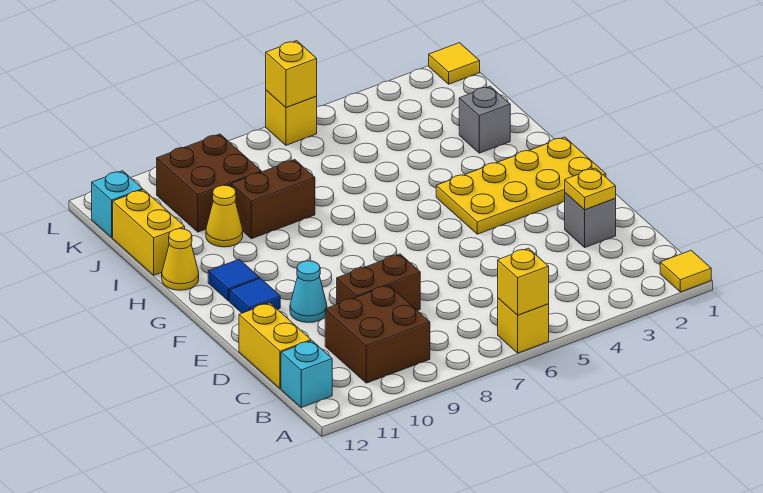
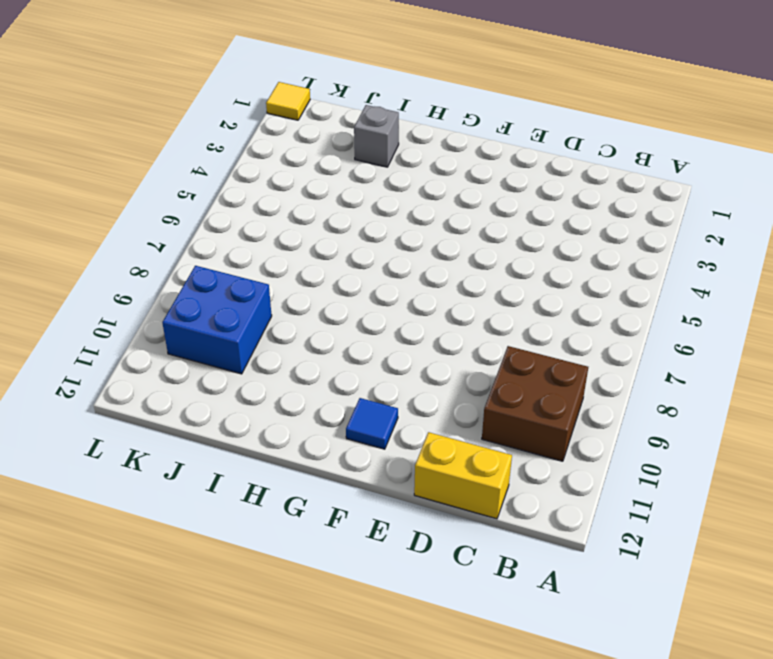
blue brick J9:K10 level 1 -> brown brick J9:K10 level 1
none -> yellow tile A1 level 1
none -> yellow brick A6 level 1
none -> cyan brick B12 level 1

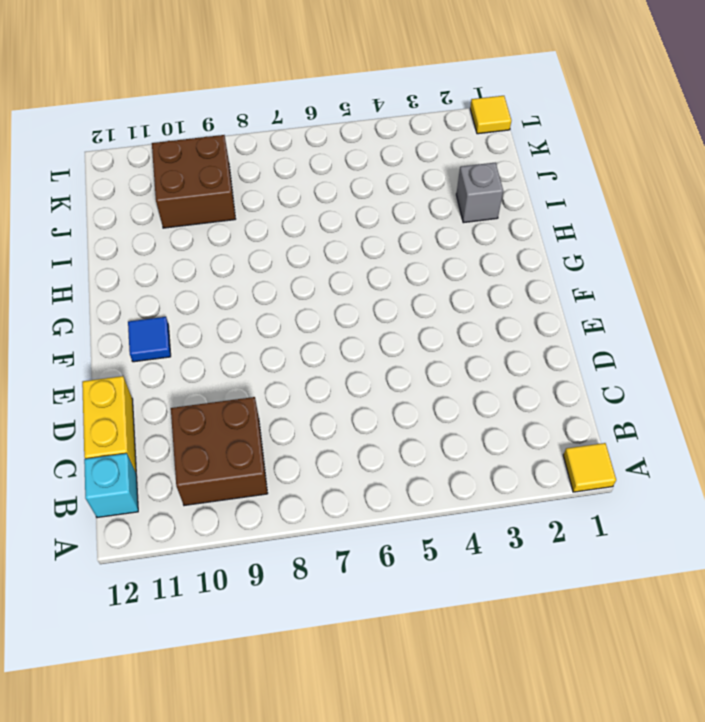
none -> yellow brick A6 level 1
none -> grey brick D2 level 1
none -> brown brick D8:D9 level 1

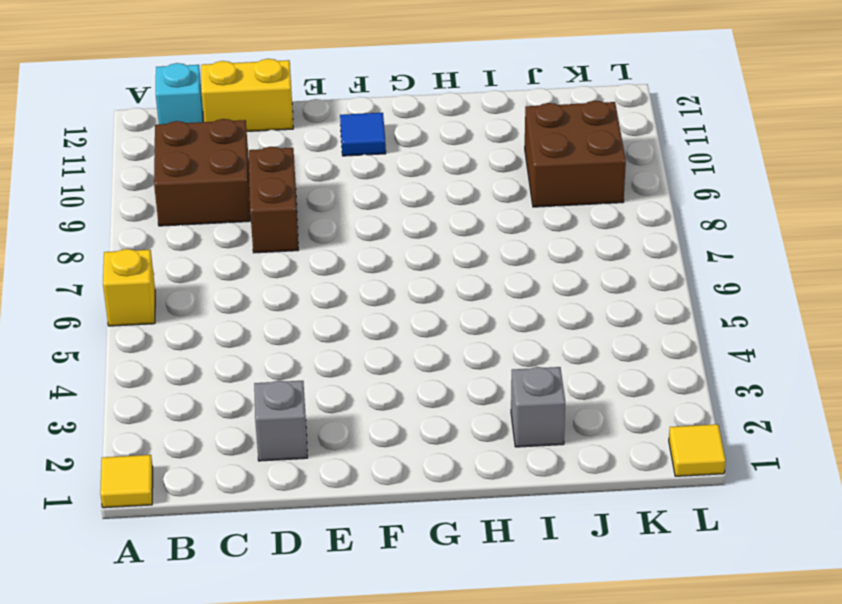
none -> cyan cone E10 level 1
none -> yellow plate F1:G4 level 1
none -> blue tile G11 level 1

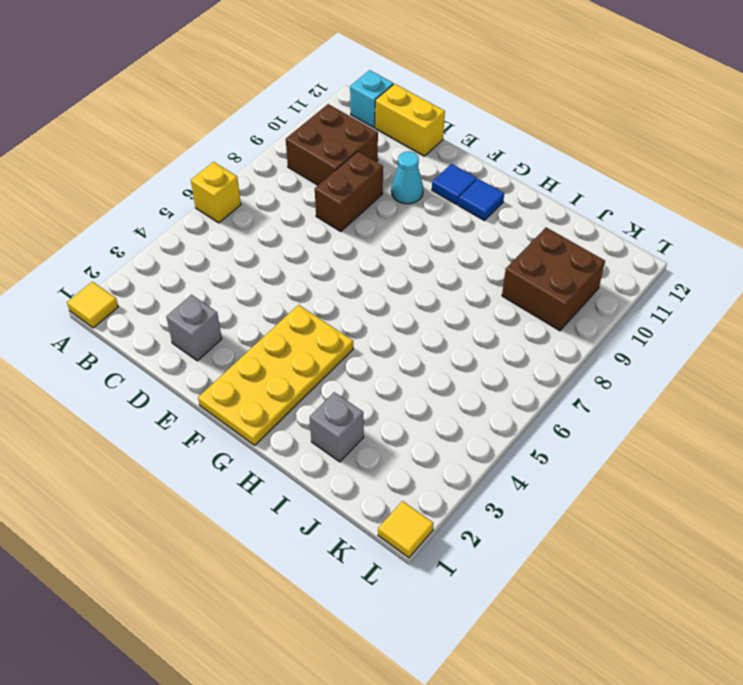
none -> yellow cone H12 level 1
none -> brown brick I8:I9 level 1
none -> yellow cone I10 level 1

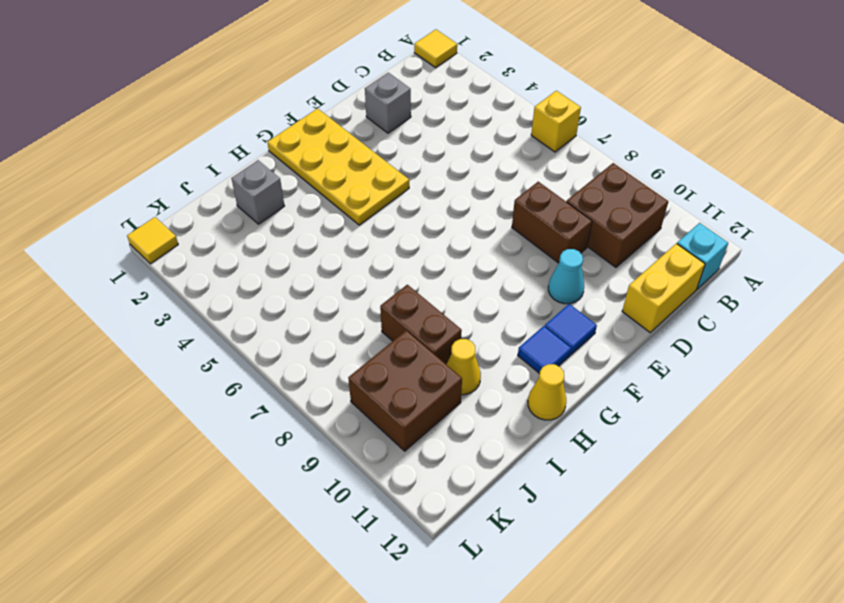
none -> yellow brick I12:J12 level 1
none -> cyan brick K12 level 1
none -> yellow brick L6 level 1

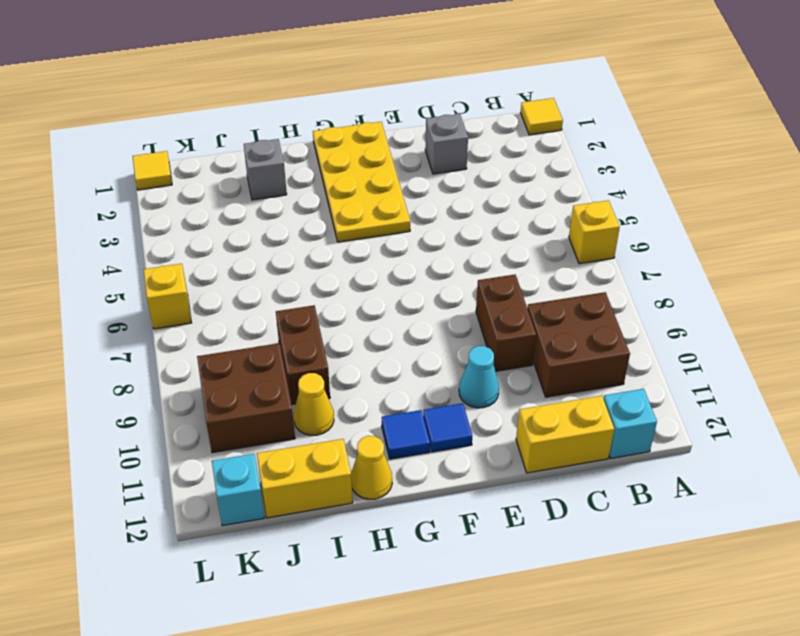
none -> yellow brick A6 level 2
none -> yellow plate D2 level 2
none -> yellow brick L6 level 2

